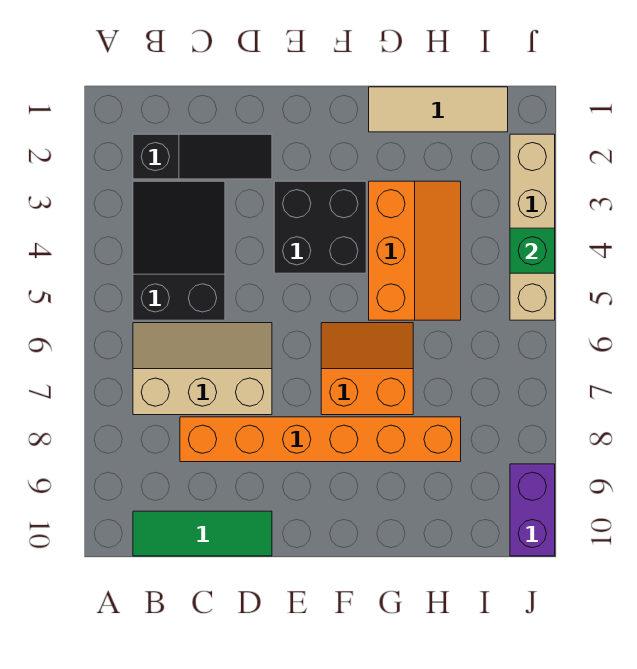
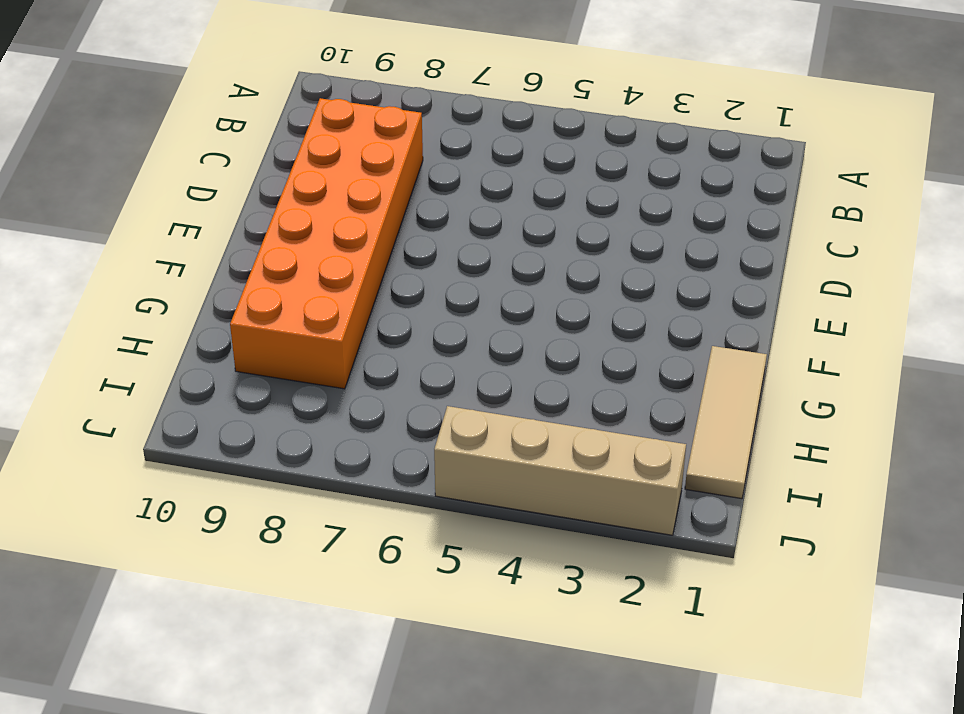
orange brick C8:H9 level 1 -> orange brick C8:H8 level 1
none -> black slope B2:D2 level 1 top B
none -> black slope B3:C5 level 1 top 5
none -> tan slope B6:D7 level 1 top 7

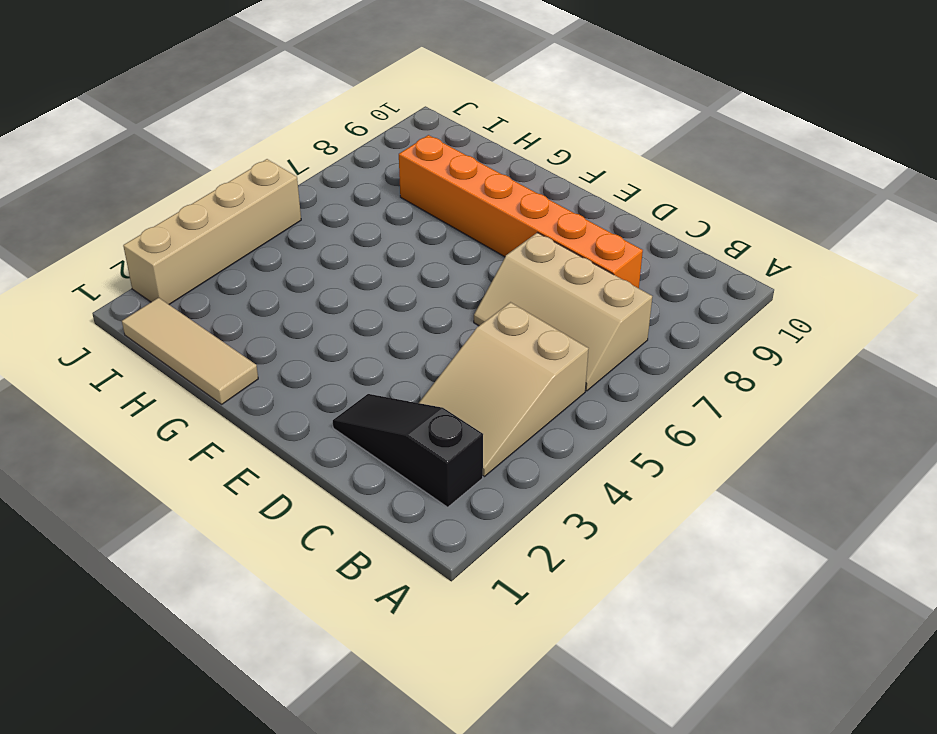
tan slope B3:C5 level 1 top 5 -> black slope B3:C5 level 1 top 5
none -> green tile B10:D10 level 1
none -> black brick E3:F4 level 1
none -> orange slope F6:G7 level 1 top 7

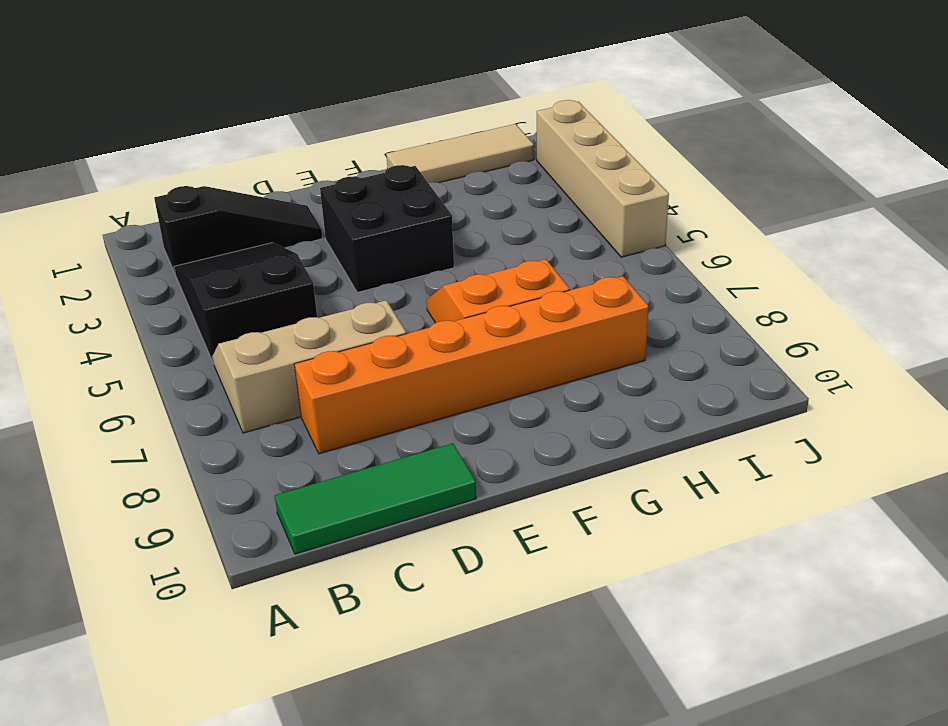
none -> orange slope G3:H5 level 1 top G
none -> purple brick J9:J10 level 1
none -> green brick J4 level 2

